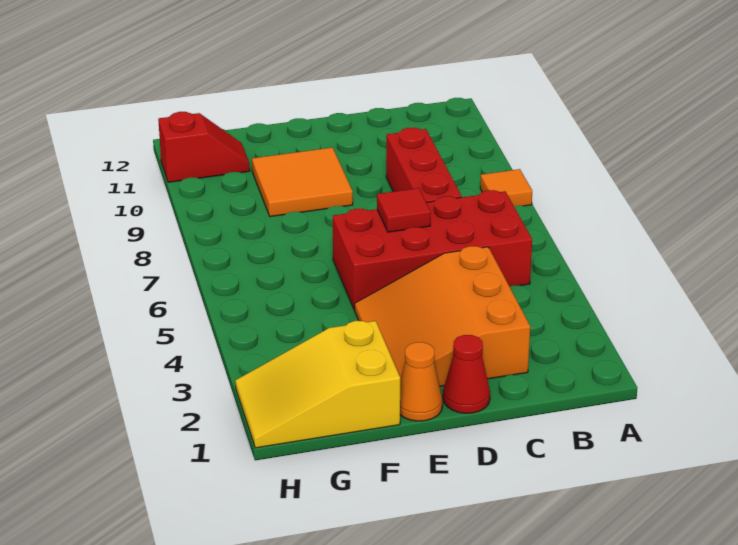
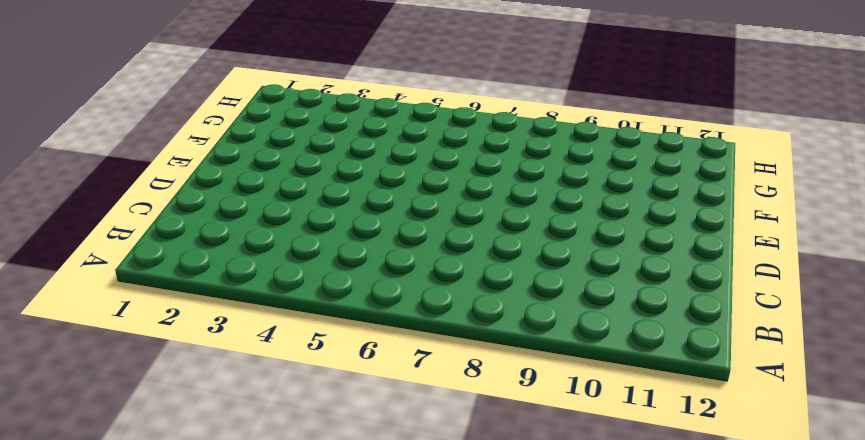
none -> orange tile A8 level 1
none -> red brick B5:E6 level 1

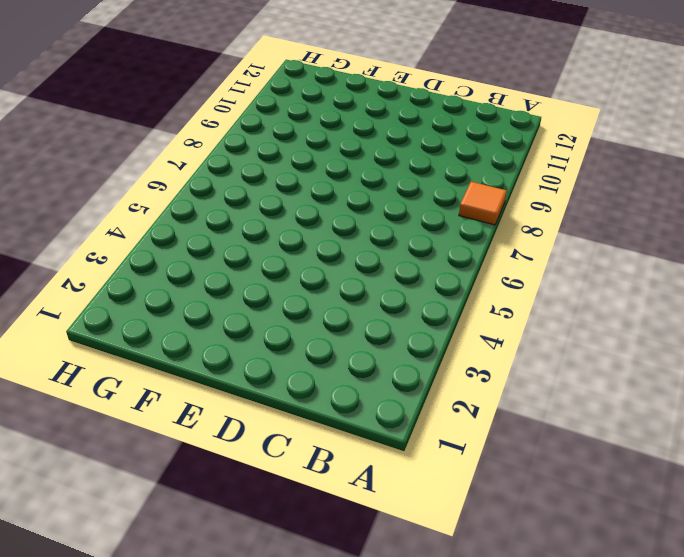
none -> red brick B5:E6 level 1
none -> orange slope C2:E4 level 1 top C

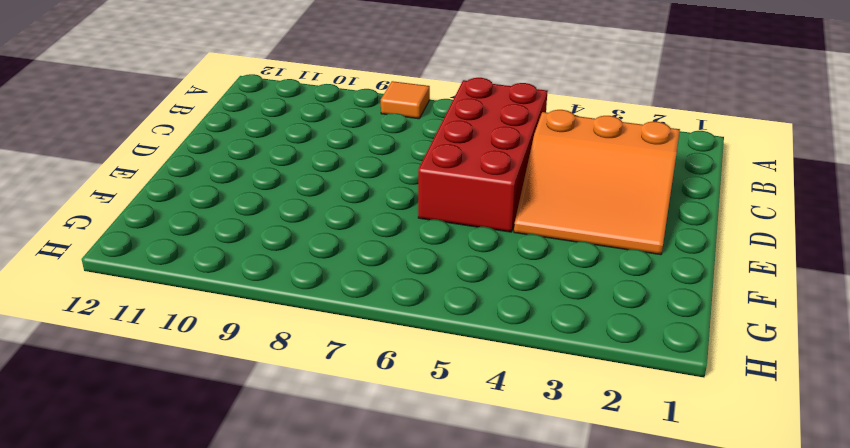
none -> red brick C7:C9 level 1
none -> red cone D1 level 1

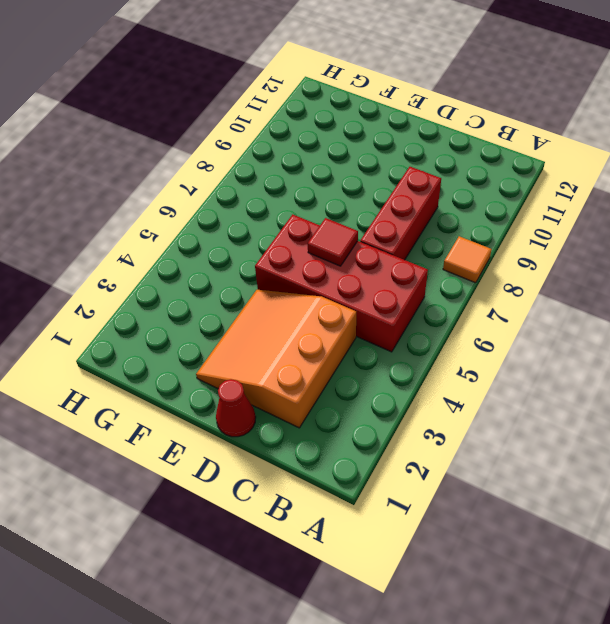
none -> orange cone E1 level 1
none -> orange tile E9:F10 level 1

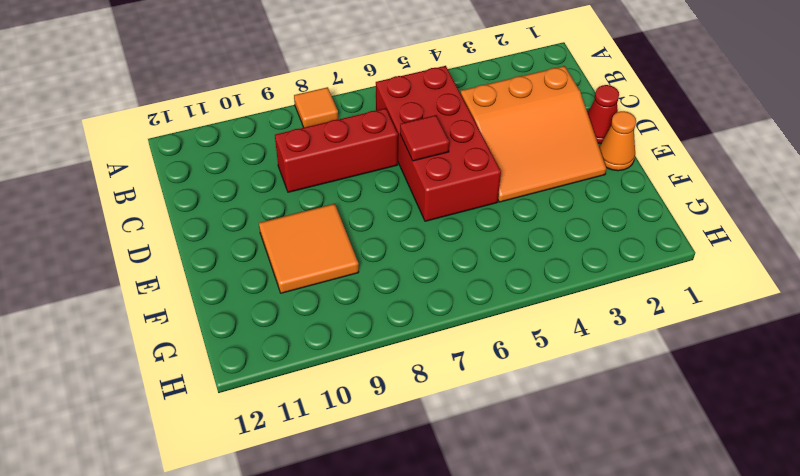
none -> yellow slope F1:H2 level 1 top F
none -> red slope G11:H11 level 1 top H

